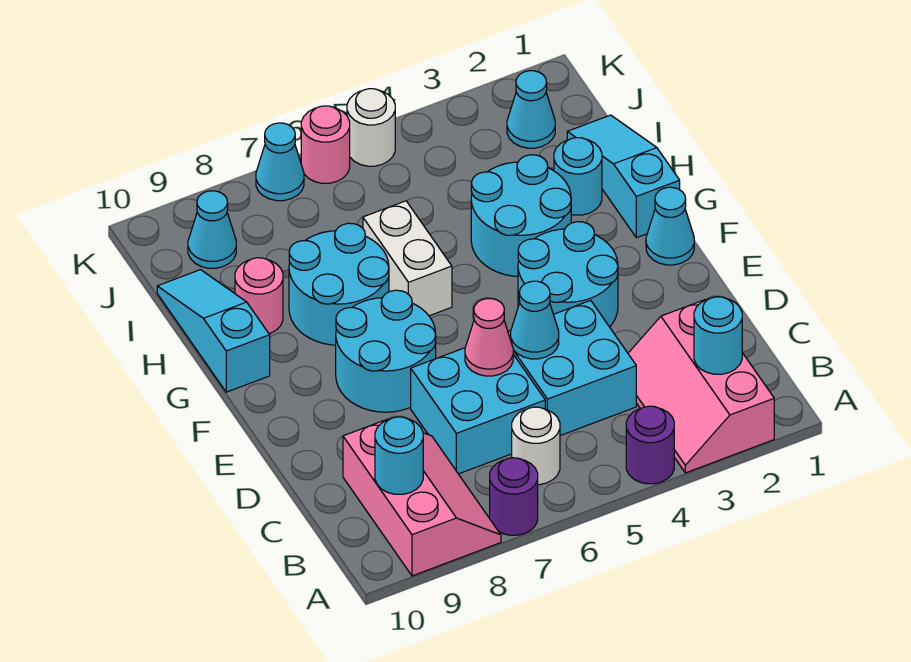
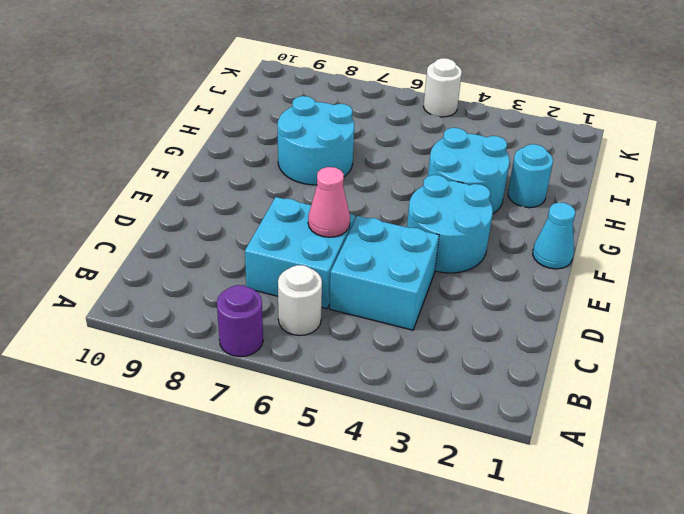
none -> pink slope A2:C3 level 1 top 2
none -> purple round brick A4 level 1
none -> pink slope A8:C9 level 1 top 9

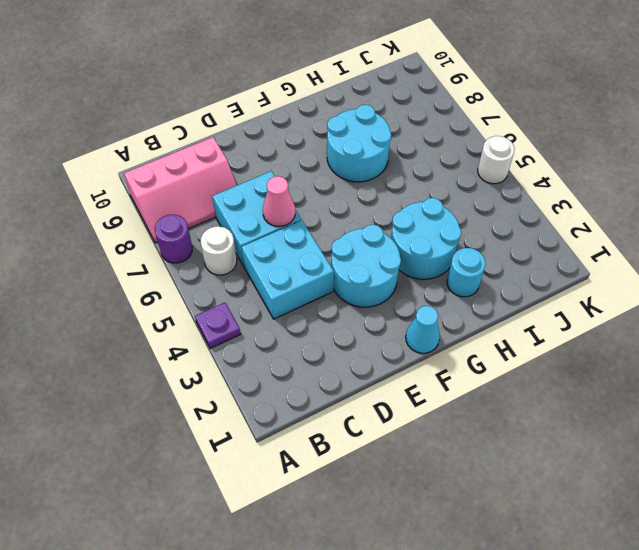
purple plate A4 level 1 -> purple round brick A4 level 1
none -> pink slope A2:C3 level 1 top 2
none -> cyan round brick E7:F8 level 1
none -> cyan slope G1:I1 level 1 top G

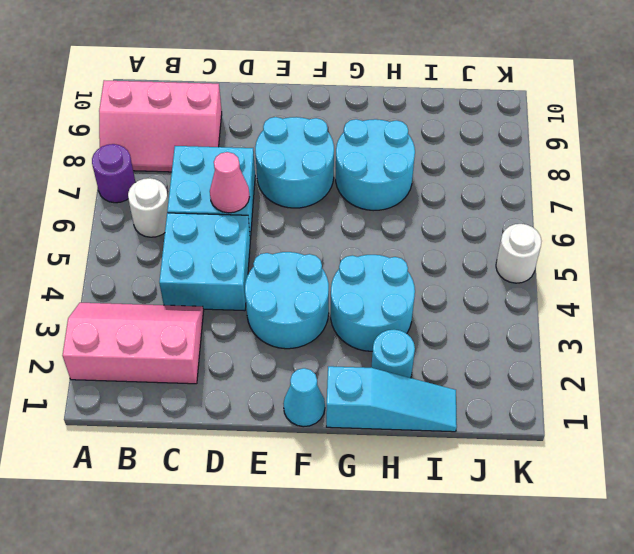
none -> purple round brick A4 level 1
none -> white brick G6:H6 level 1
none -> cyan slope G10:I10 level 1 top G

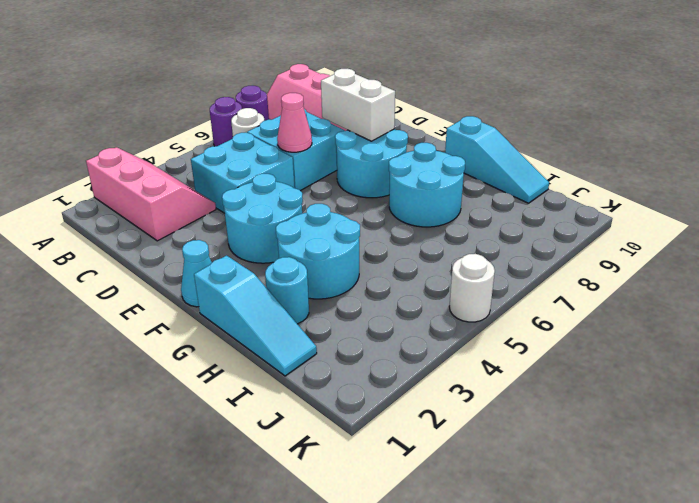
purple round brick A6 level 1 -> purple round brick A4 level 1
white brick D8:E8 level 2 -> white brick G6:H6 level 1
none -> pink round brick H9 level 1
none -> cyan cone J2 level 1
none -> cyan cone J9 level 1

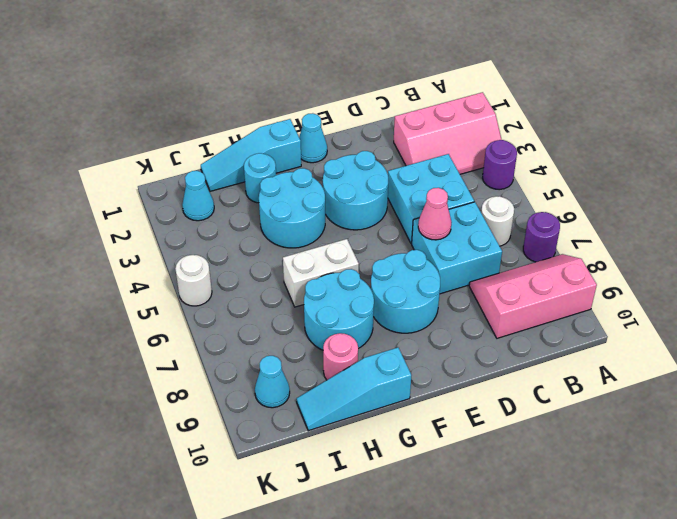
none -> pink round brick K6 level 1
none -> cyan cone K7 level 1
none -> cyan round brick B2 level 2

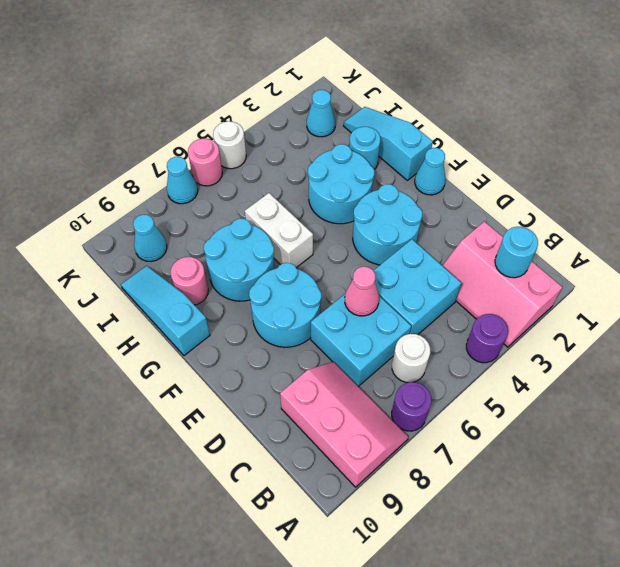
none -> cyan round brick B9 level 2
none -> cyan cone D5 level 2

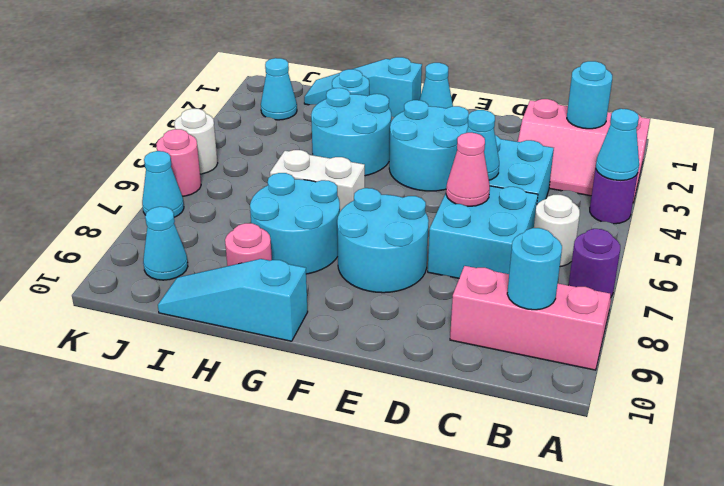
cyan cone A4 level 2 -> none

